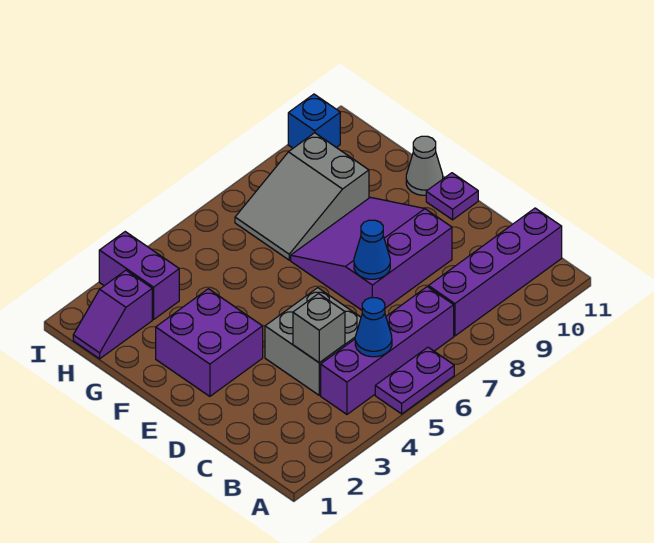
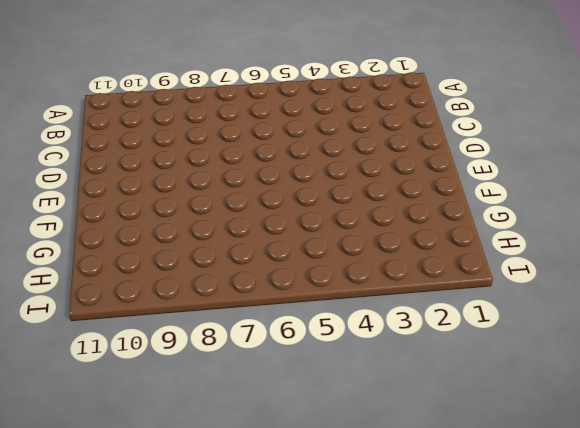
none -> purple plate A5:A6 level 1
none -> purple brick B4:B7 level 1
none -> purple brick B8:B11 level 1

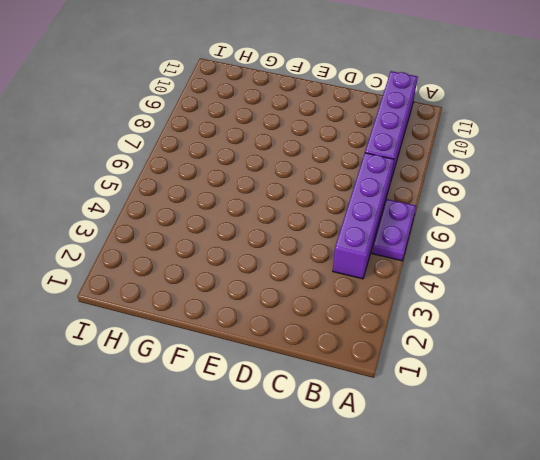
none -> grey brick C4:D5 level 1
none -> purple slope D7:F9 level 1 top D
none -> purple brick E2:F3 level 1

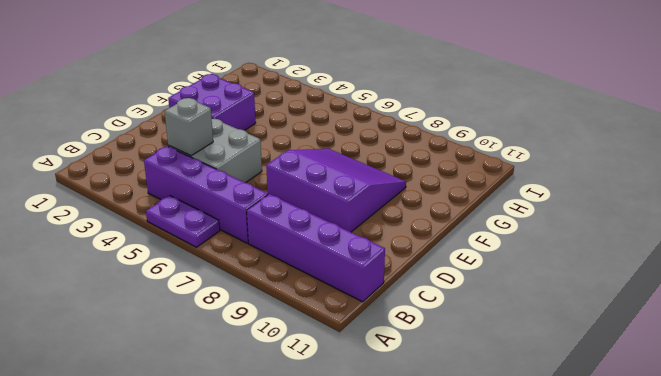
none -> purple plate E11 level 1
none -> grey cone F11 level 1
none -> grey slope G7:H9 level 1 top 9

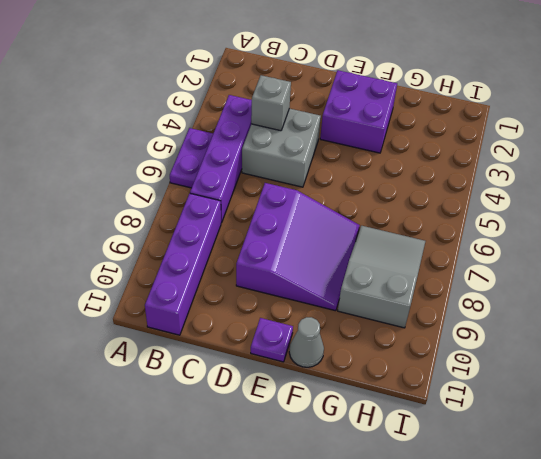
none -> purple slope H1:H2 level 1 top 2
none -> purple brick H3:I3 level 1
none -> blue brick I10 level 1

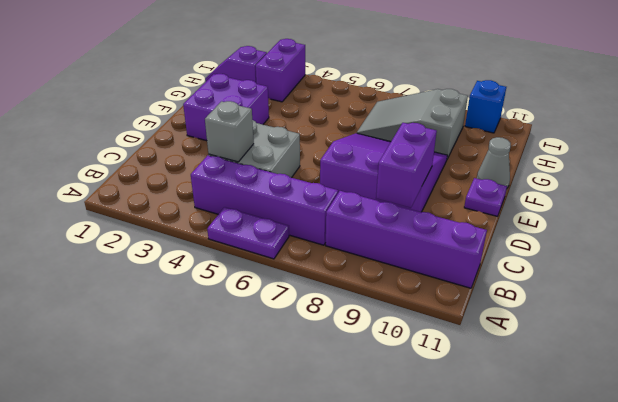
purple brick C9:D9 level 2 -> none
none -> blue cone B5 level 2
none -> blue cone D7 level 2

